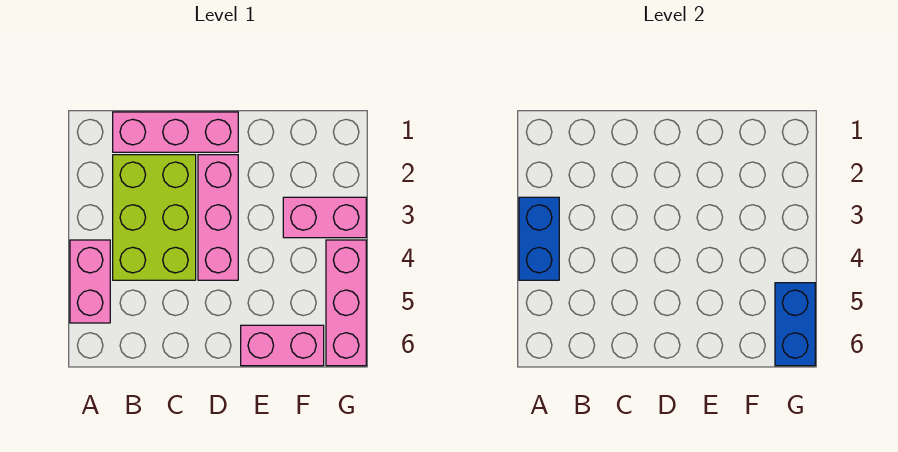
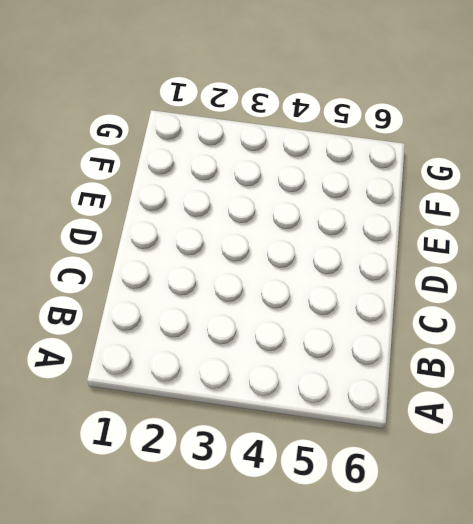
none -> pink brick A4:A5 level 1
none -> pink brick B1:D1 level 1

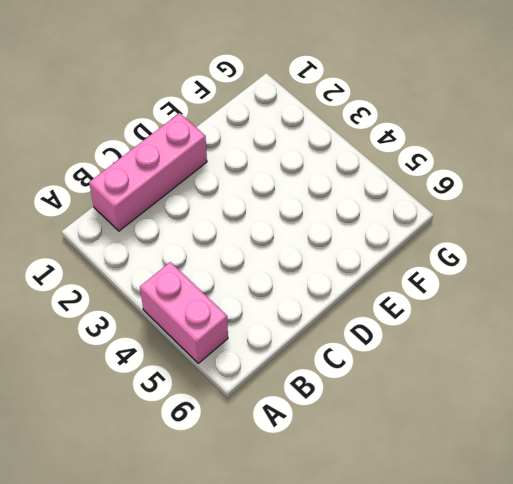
none -> lime brick B2:C4 level 1
none -> pink brick D2:D4 level 1

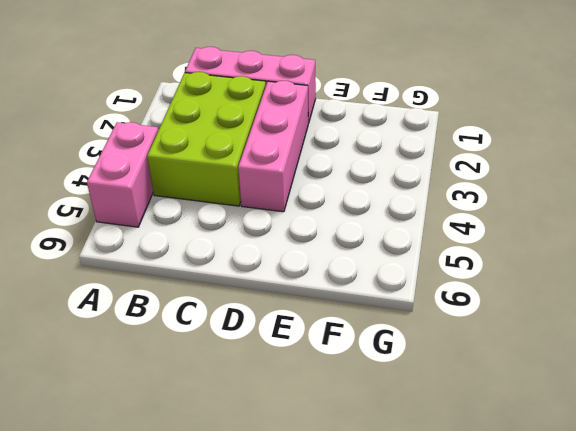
none -> pink brick E6:F6 level 1
none -> pink brick F3:G3 level 1

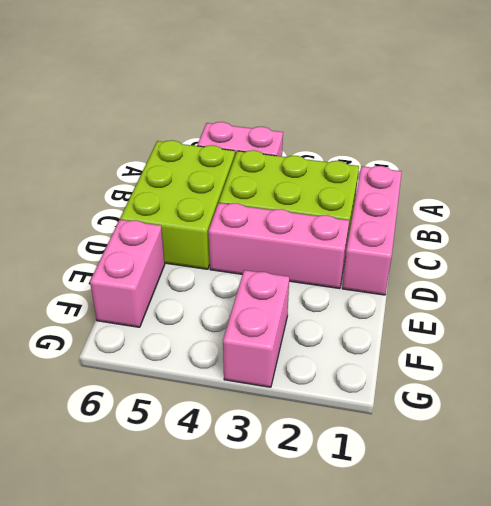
lime brick B5:D6 level 1 -> none
none -> pink brick G4:G6 level 1
none -> blue brick A3:A4 level 2

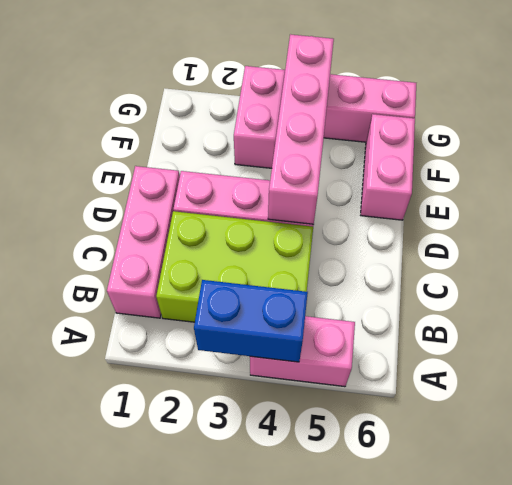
pink brick D4:G4 level 2 -> none
none -> blue brick G5:G6 level 2

